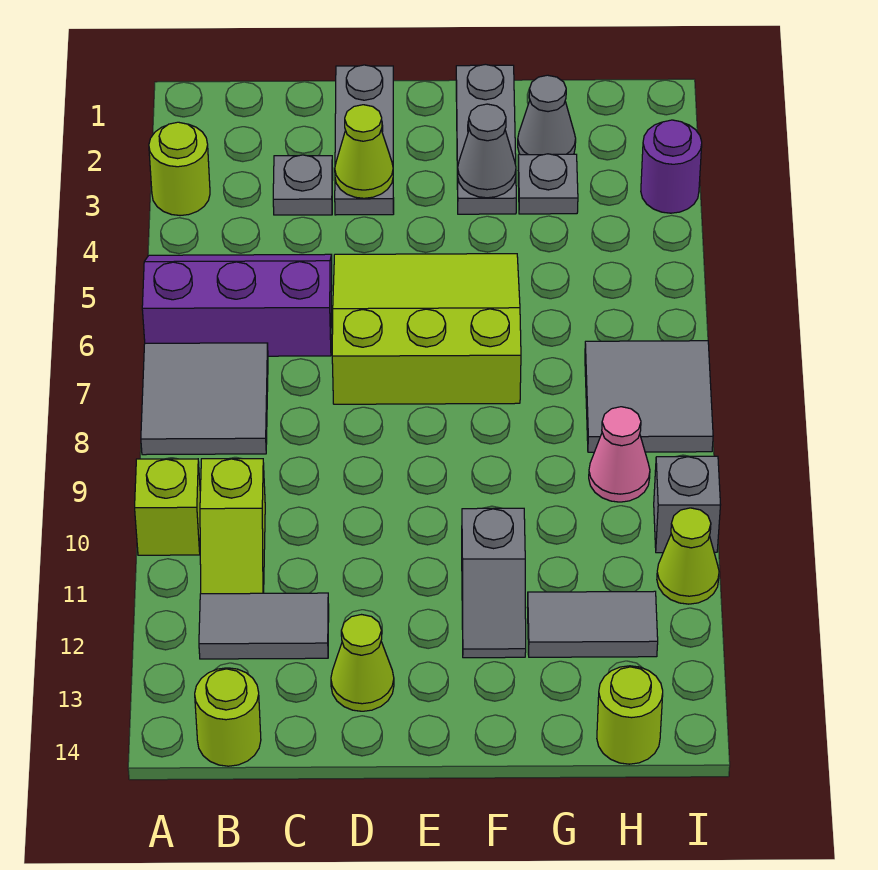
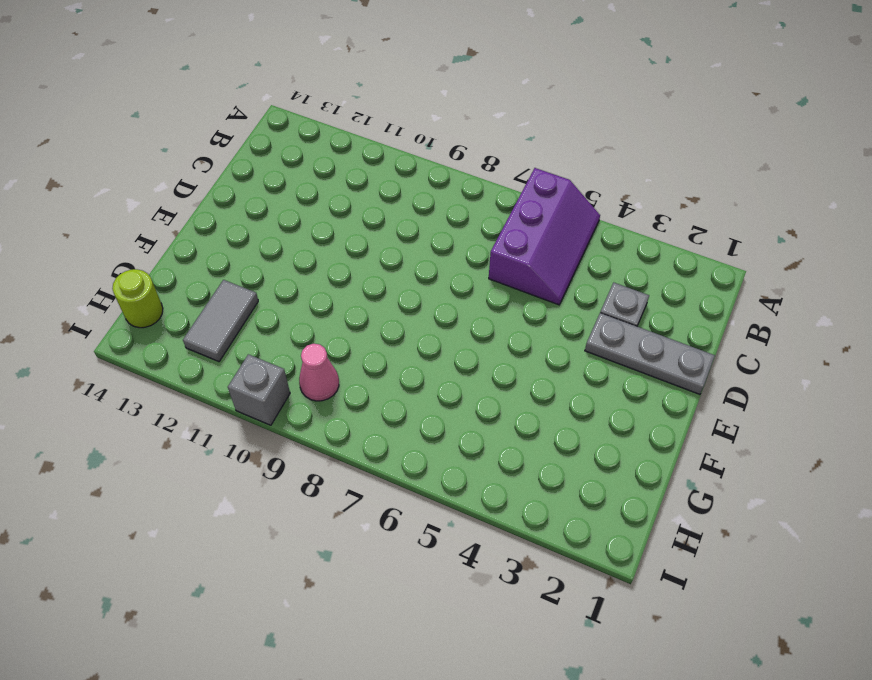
none -> lime round brick A3 level 1
none -> grey tile A7:B8 level 1
none -> lime brick A10 level 1

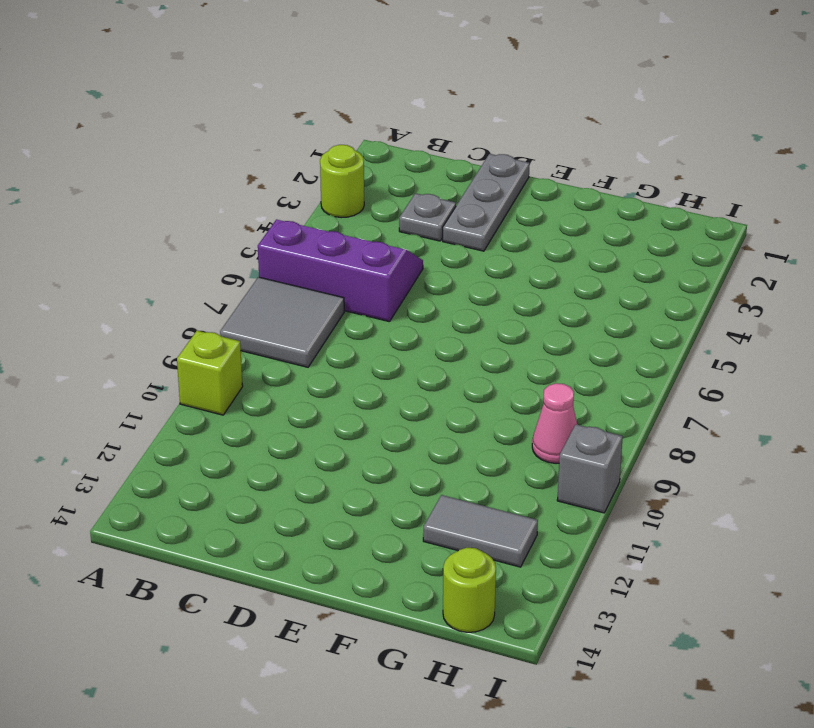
none -> lime slope B10:B11 level 1 top 10
none -> grey tile B12:C12 level 1
none -> lime round brick B14 level 1

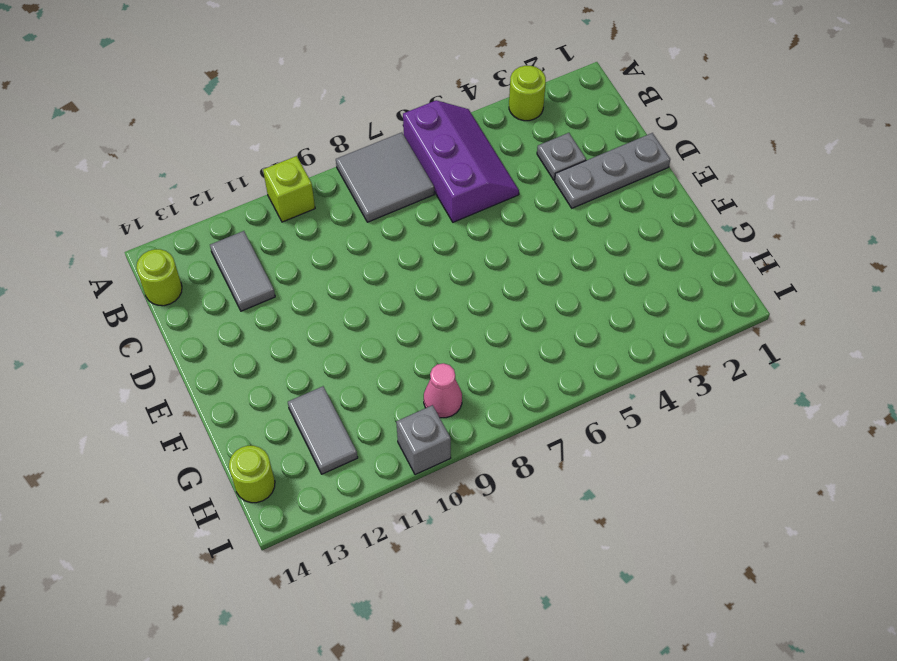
none -> lime slope B10:B11 level 1 top 10
none -> lime slope D5:F7 level 1 top 7
none -> lime cone D13 level 1

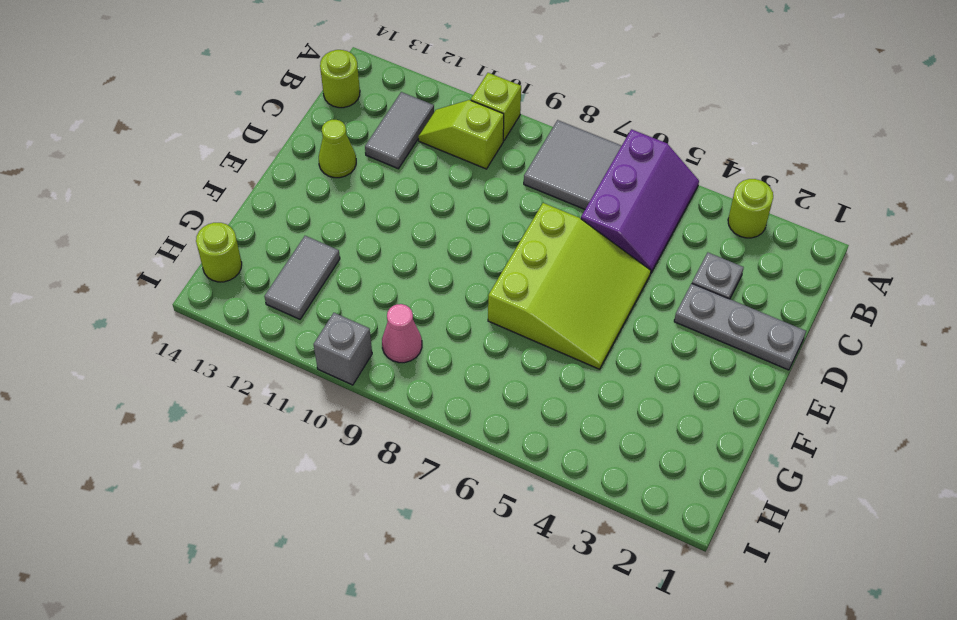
none -> grey plate F1:F3 level 1
none -> grey slope F11:F12 level 1 top 11
none -> grey cone G2 level 1

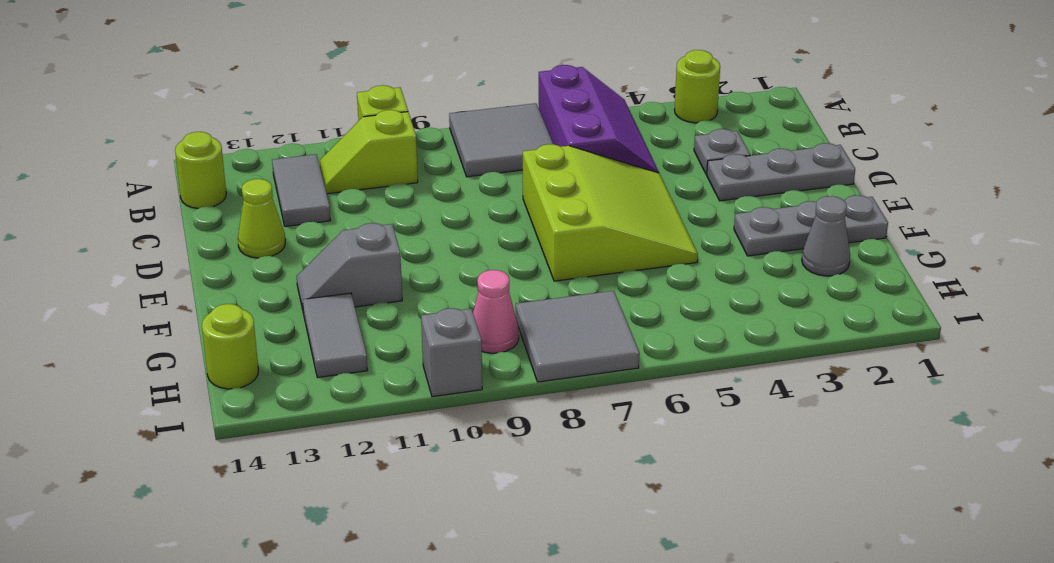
none -> grey plate G3 level 1
none -> purple round brick I3 level 1
none -> lime cone I11 level 1

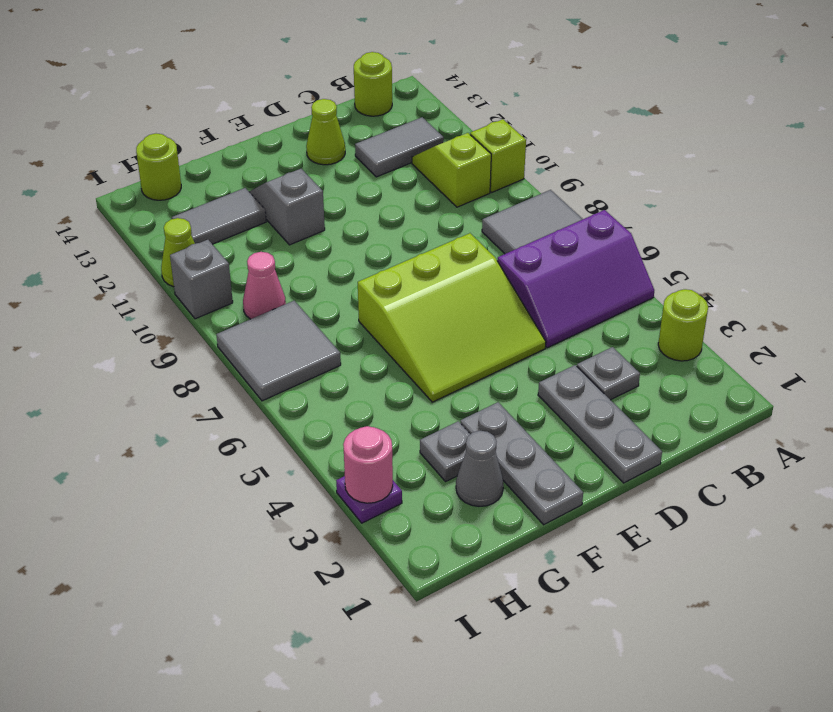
purple plate I3 level 1 -> purple round brick I3 level 1
pink round brick I3 level 2 -> none
none -> lime cone D3 level 2
none -> grey cone F3 level 2

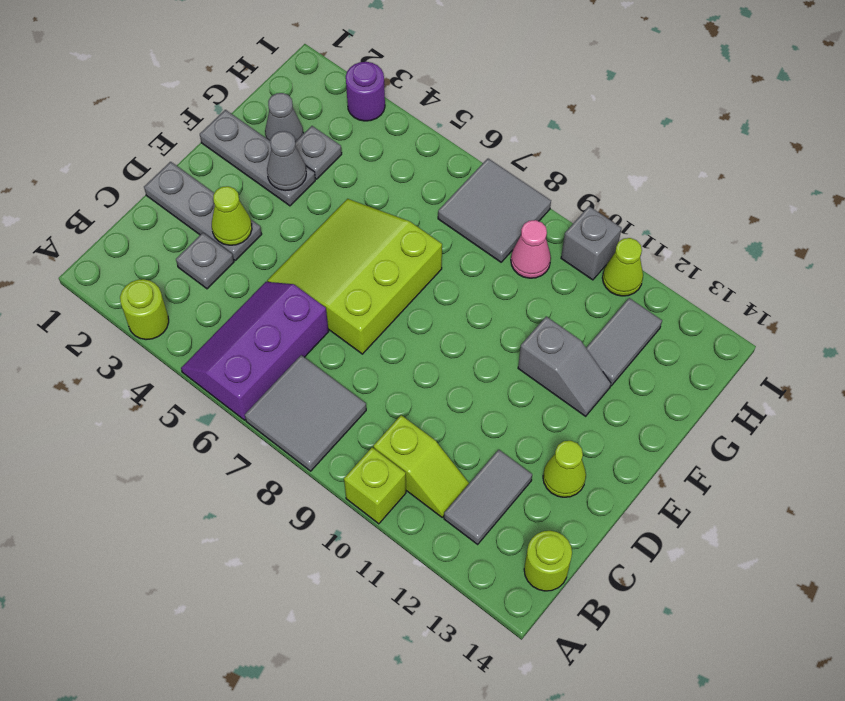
none -> lime round brick H14 level 1

